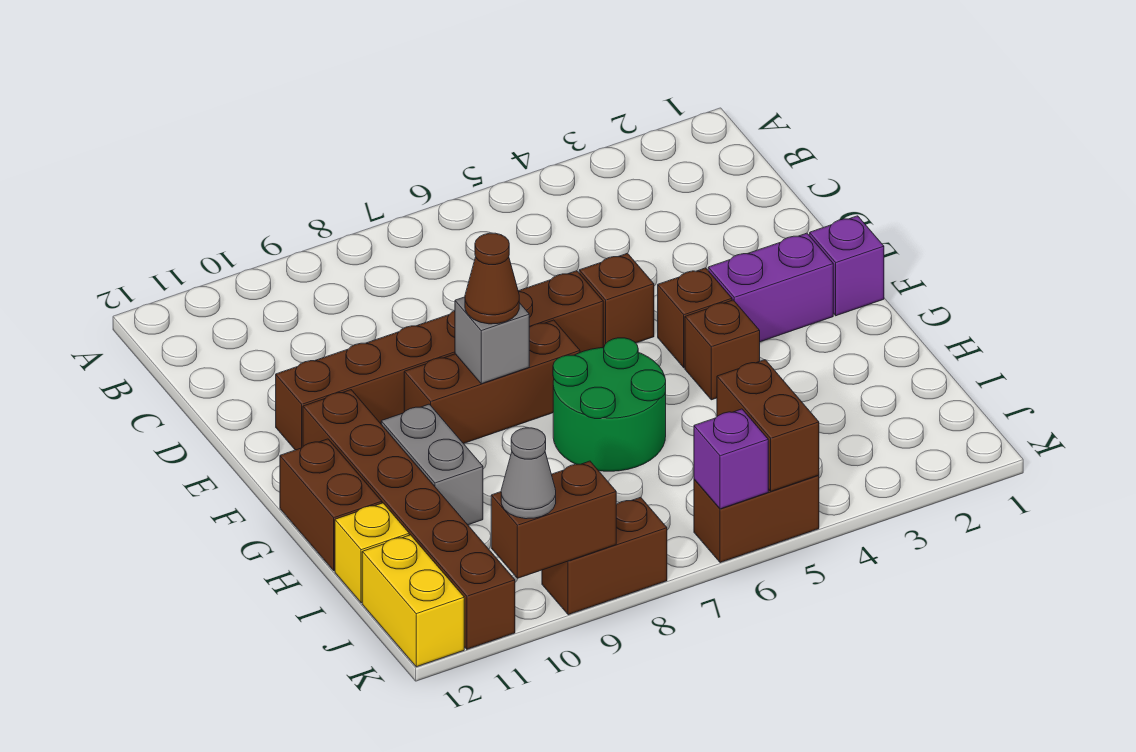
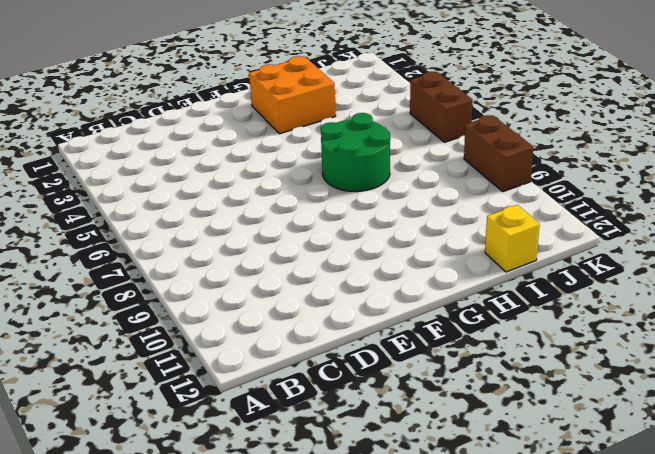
orange brick G2:H3 level 1 -> none
none -> brown brick E5 level 1
none -> brown brick E6:E11 level 1
none -> purple brick F1 level 1

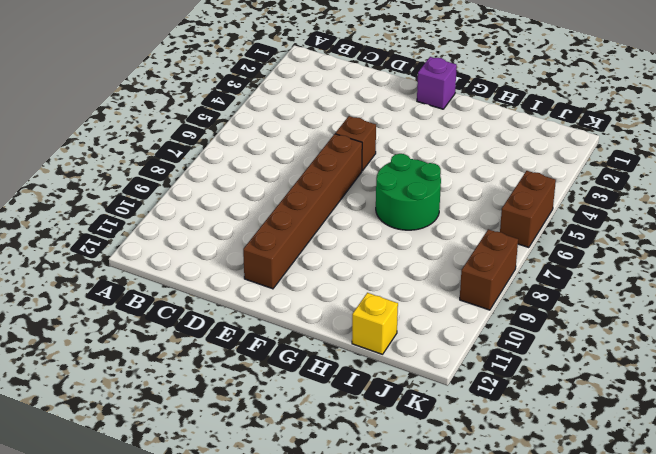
none -> purple brick F2:F3 level 1
none -> brown brick F4 level 1
none -> brown brick F7:F9 level 1

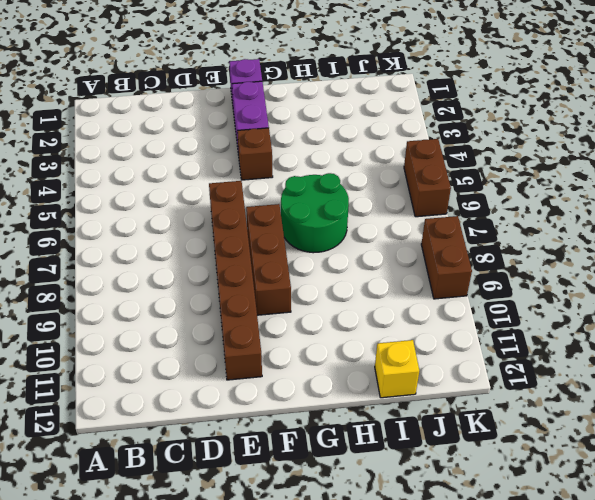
none -> brown brick E5 level 1
none -> brown brick F11:K11 level 1
none -> brown brick G4 level 1

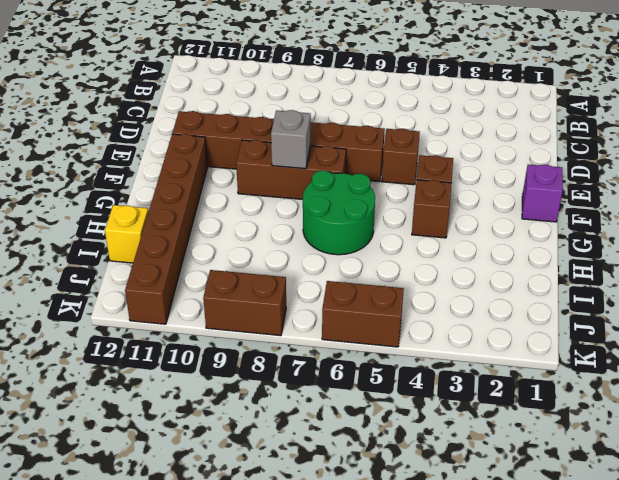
none -> purple brick F2:F3 level 1
none -> grey brick G10:H10 level 1
none -> brown brick G12:H12 level 1

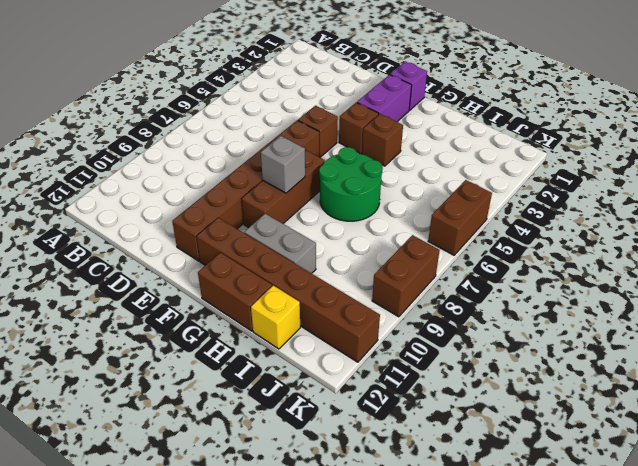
none -> yellow brick J12:K12 level 1
none -> brown brick J5:K5 level 2
none -> purple brick K6 level 2

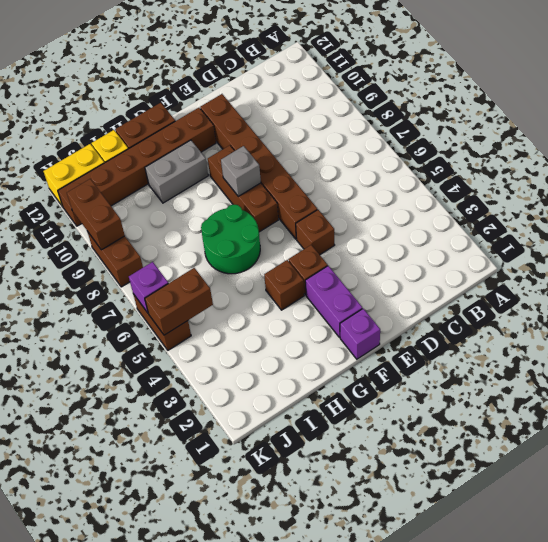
none -> brown cone F8 level 3
none -> grey cone K10 level 3

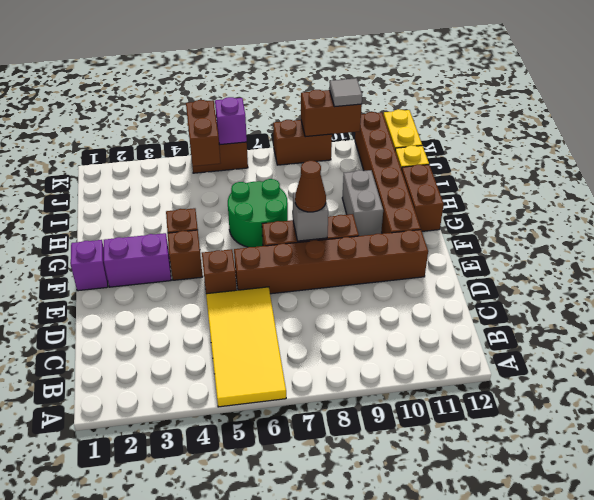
yellow tile A5:D6 level 1 -> none
grey tile K10 level 3 -> grey cone K10 level 3

